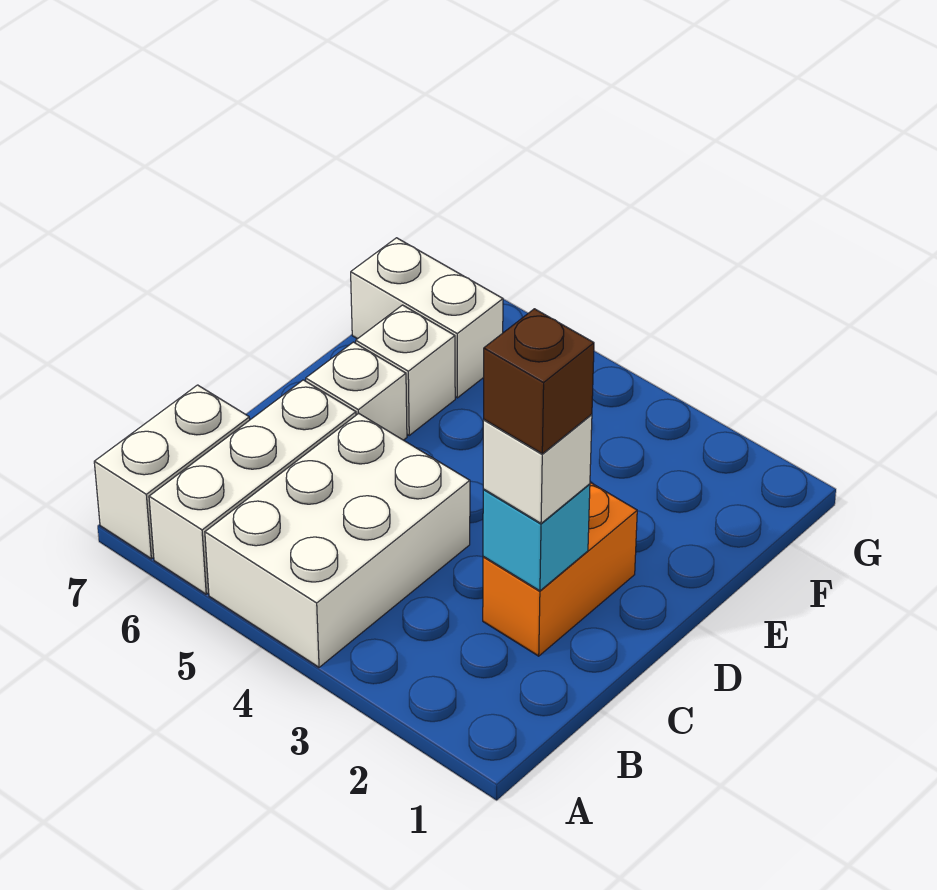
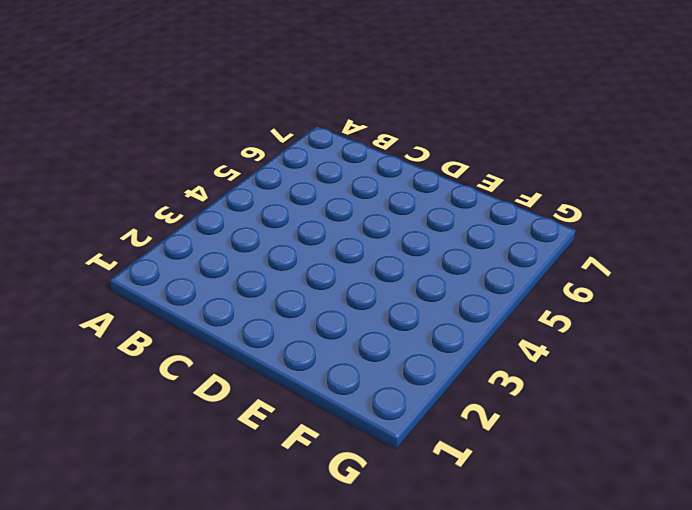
none -> white brick A4:C5 level 1
none -> white brick A6:C6 level 1

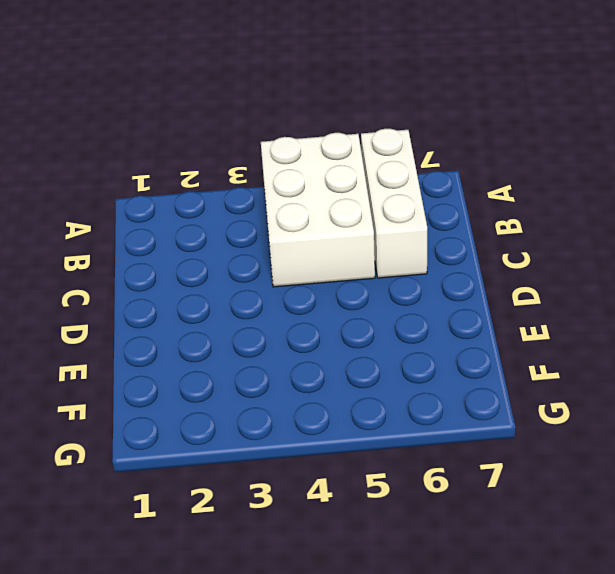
none -> white brick A7:B7 level 1
none -> orange brick C2:D2 level 1

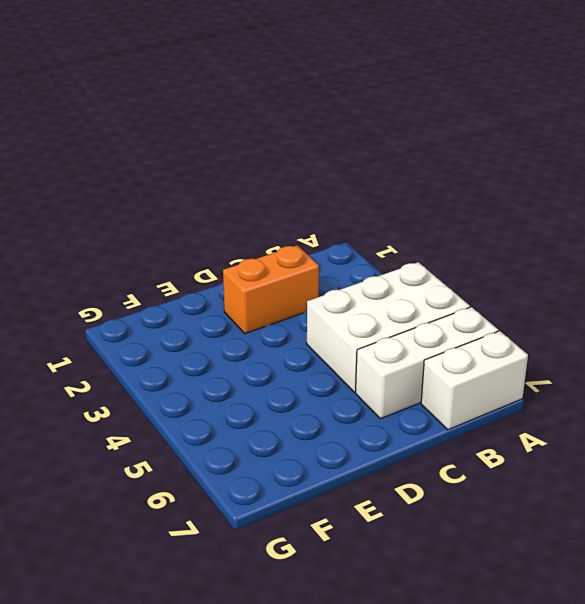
none -> white brick D6 level 1
none -> white brick E6 level 1

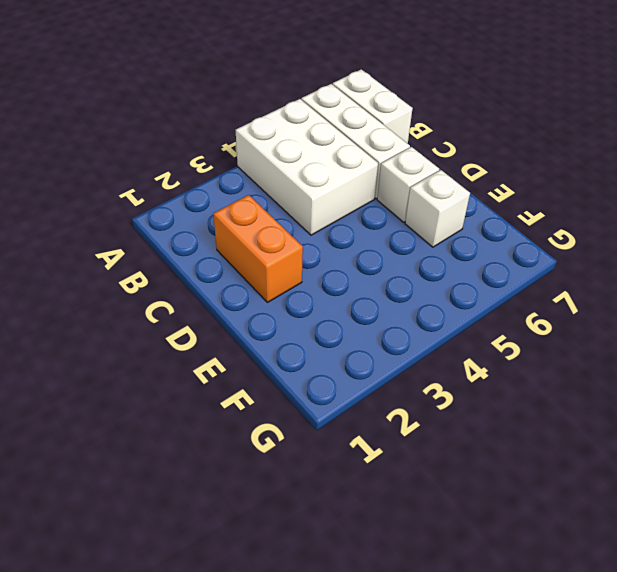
none -> white brick F6:F7 level 1
none -> cyan brick C2 level 2

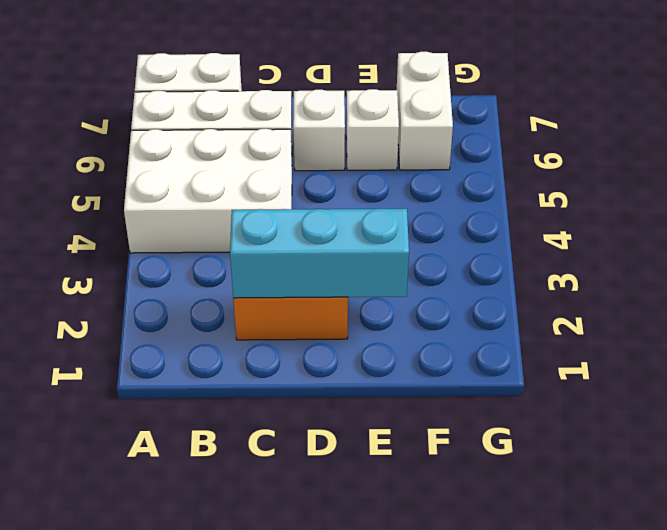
cyan brick C2:E2 level 2 -> cyan brick C2 level 2
none -> white brick C2 level 3
none -> brown brick C2 level 4

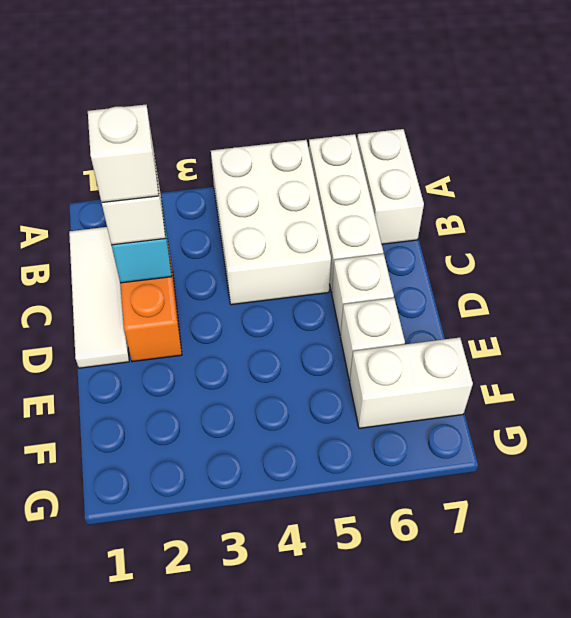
white tile B1:D1 level 1 -> none
white brick C2 level 4 -> brown brick C2 level 4

